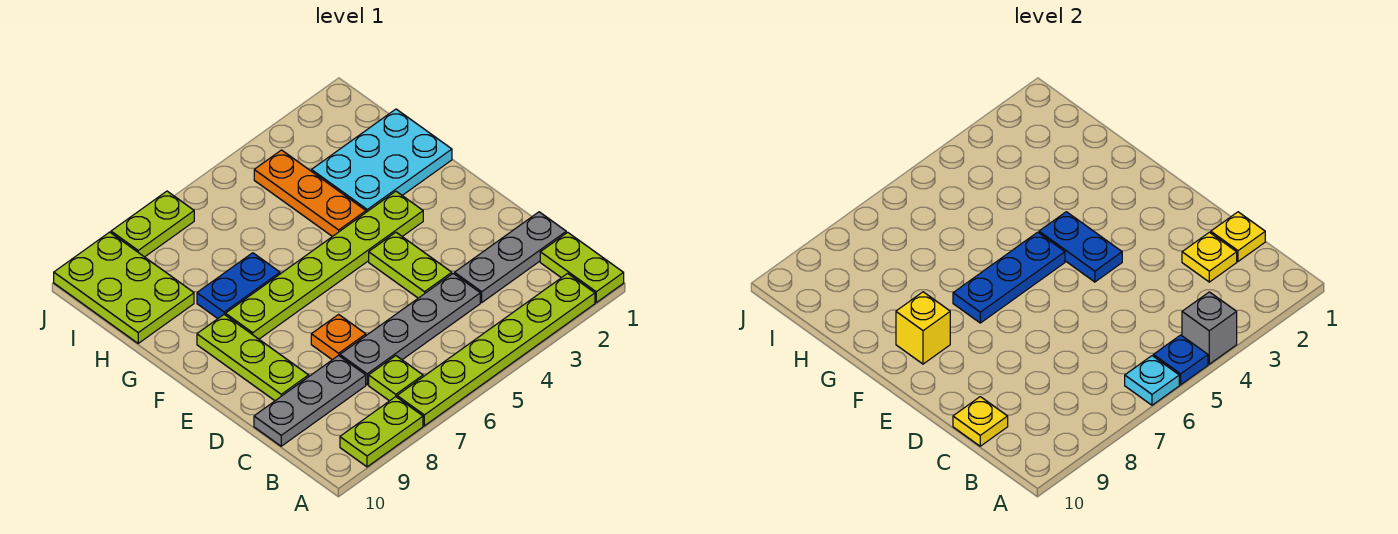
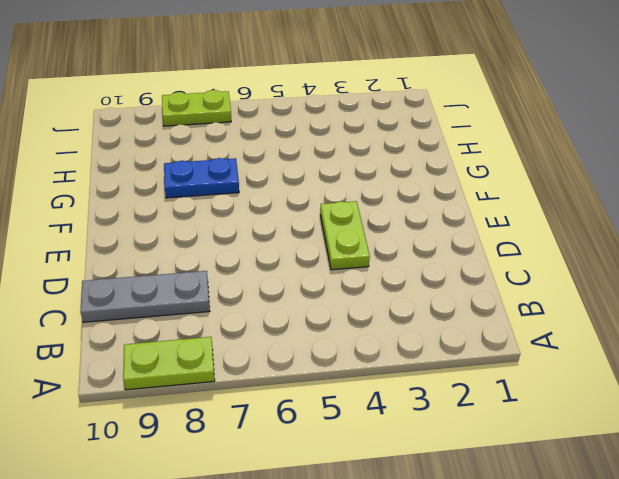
none -> lime plate A1:B1 level 1
none -> lime plate A2:A7 level 1
none -> lime plate B7 level 1

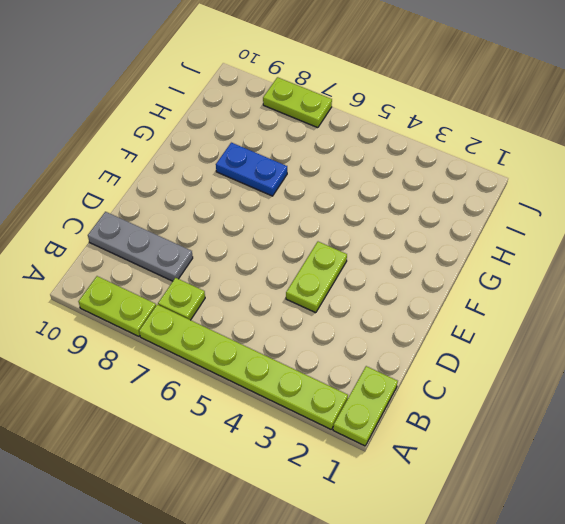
none -> grey plate C1:C3 level 1
none -> grey plate C4:C7 level 1
none -> orange plate D7 level 1

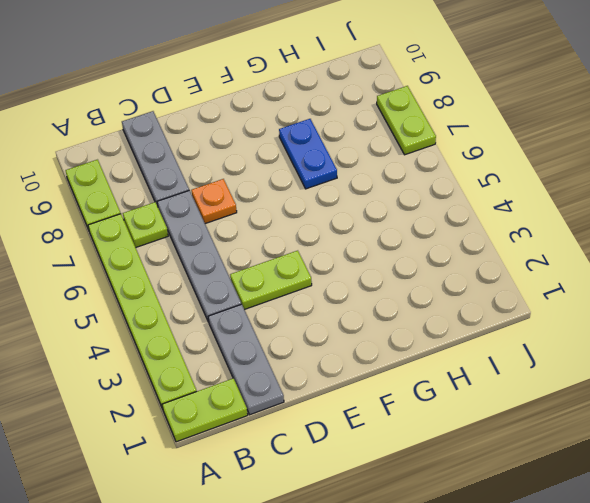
none -> lime plate D9:F9 level 1
none -> lime plate F3:F8 level 1
none -> cyan plate G1:H3 level 1

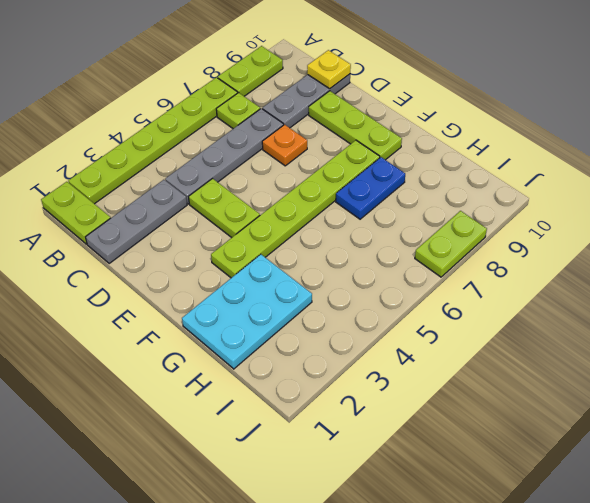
none -> orange plate G4:I4 level 1
none -> lime plate H9:J10 level 1
none -> grey brick A4 level 2

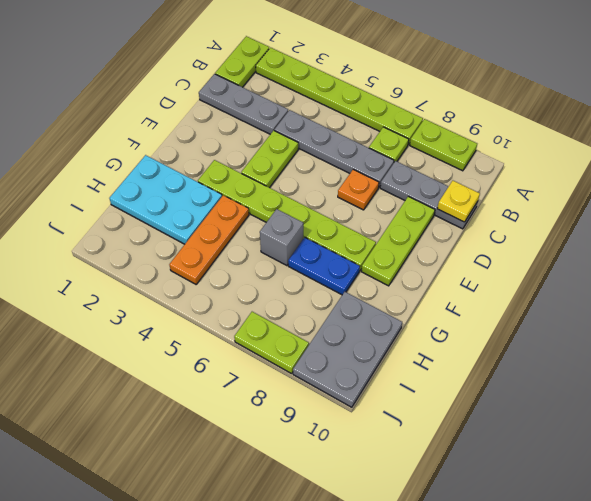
grey brick G6 level 1 -> grey brick A4 level 2
grey plate H9:J10 level 1 -> lime plate H9:J10 level 1
none -> blue plate A5 level 2
none -> cyan plate A6 level 2
none -> yellow plate C1 level 2

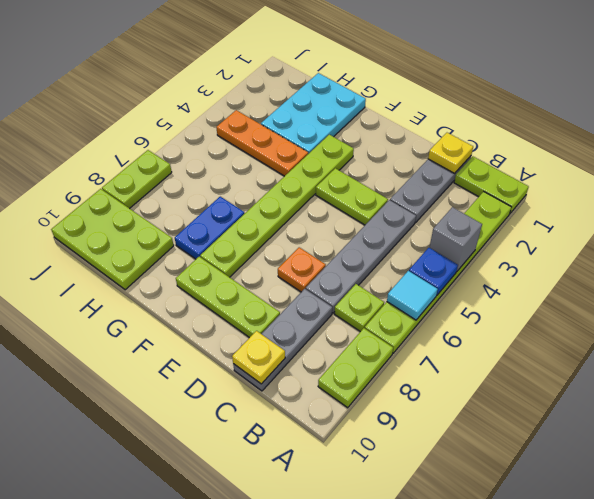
cyan tile A6 level 2 -> cyan plate A6 level 2
none -> yellow plate C2 level 2
none -> blue plate E4:F4 level 2
none -> blue plate F5:F7 level 2

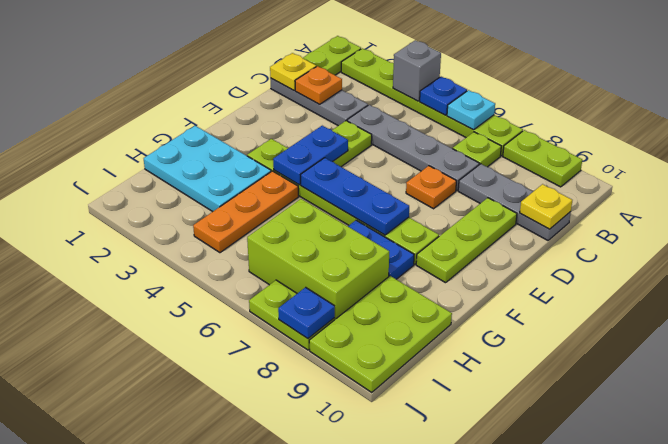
orange plate C2 level 2 -> yellow plate C2 level 2
lime brick H6:I8 level 1 -> none
blue plate J8 level 2 -> none
none -> yellow brick F9 level 2

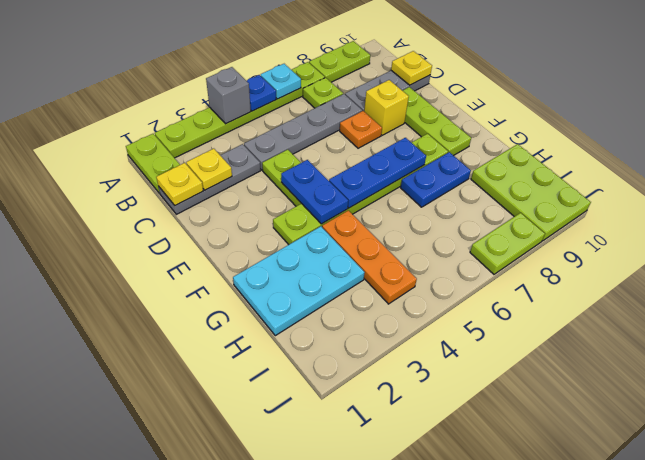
yellow brick D8 level 1 -> yellow brick F9 level 2

